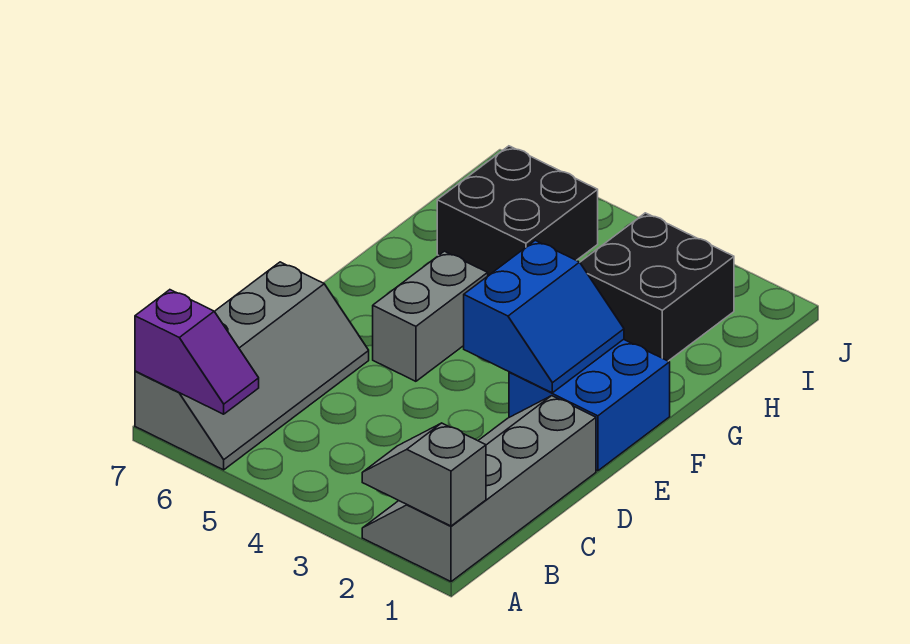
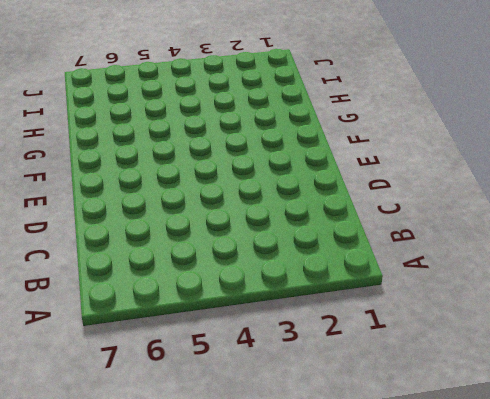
none -> grey slope A1:D2 level 1 top 1
none -> grey slope A6:D7 level 1 top 7

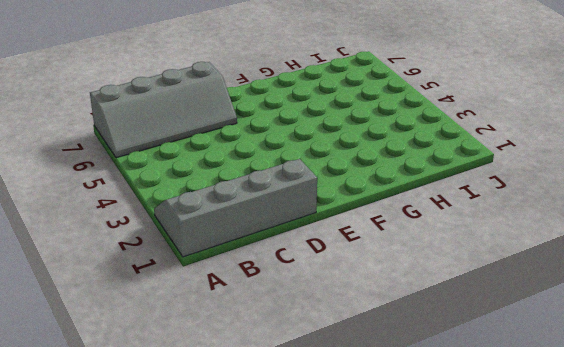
none -> blue brick E1:F2 level 1
none -> grey brick E5:F5 level 1

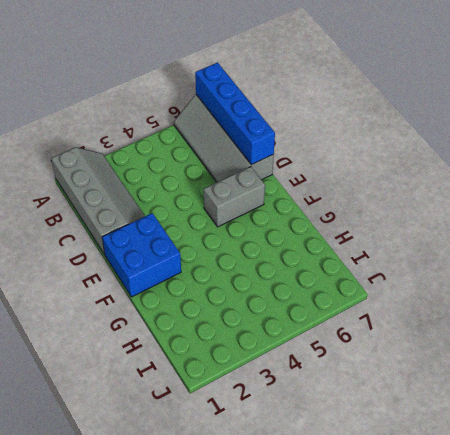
blue brick A7:D7 level 2 -> purple slope A6:A7 level 2 top 7
grey brick E5:E6 level 1 -> grey brick E5:F5 level 1
none -> black brick H2:I3 level 1
none -> black brick H5:I6 level 1

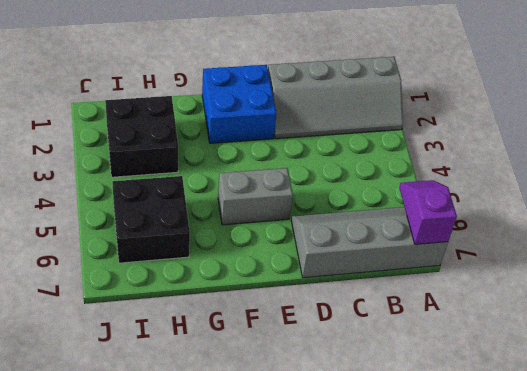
none -> grey slope A1:A2 level 2 top 1
none -> blue slope E2:F3 level 2 top 3

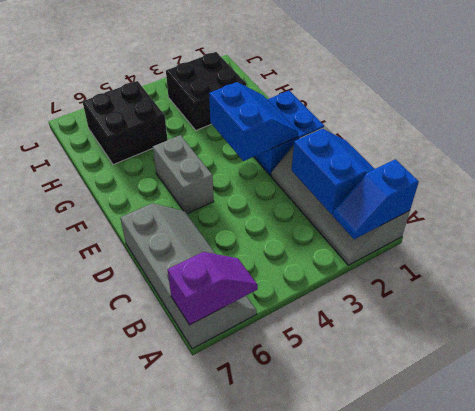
blue slope A1:A2 level 2 top 1 -> grey slope A1:A2 level 2 top 1
blue slope B1:C2 level 2 top 2 -> none

